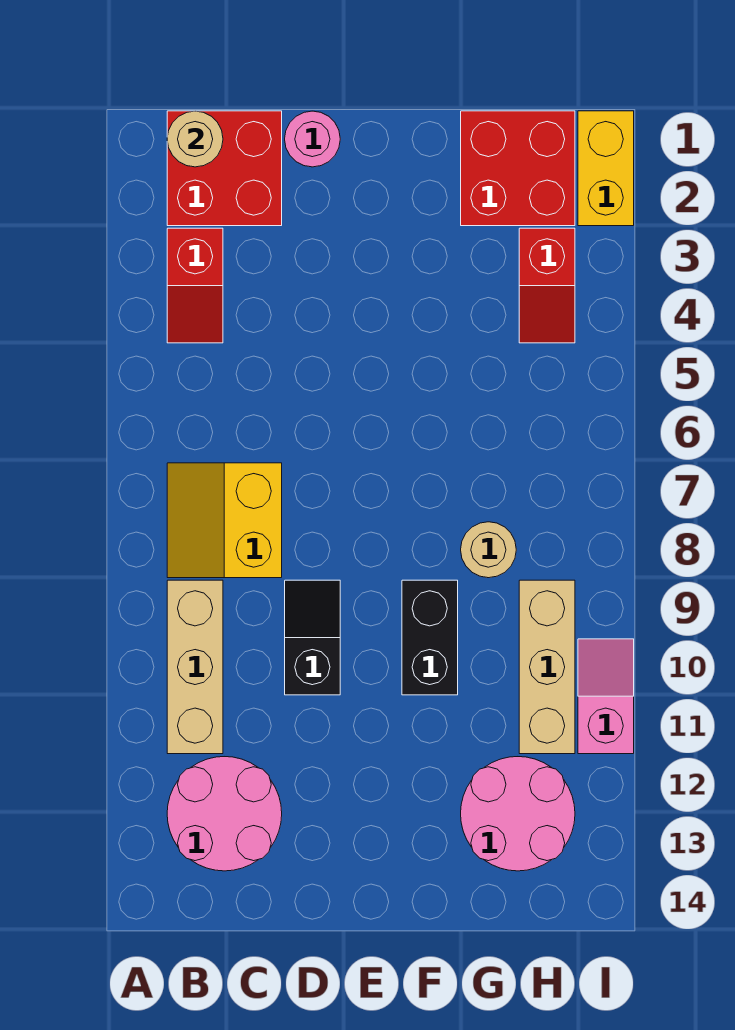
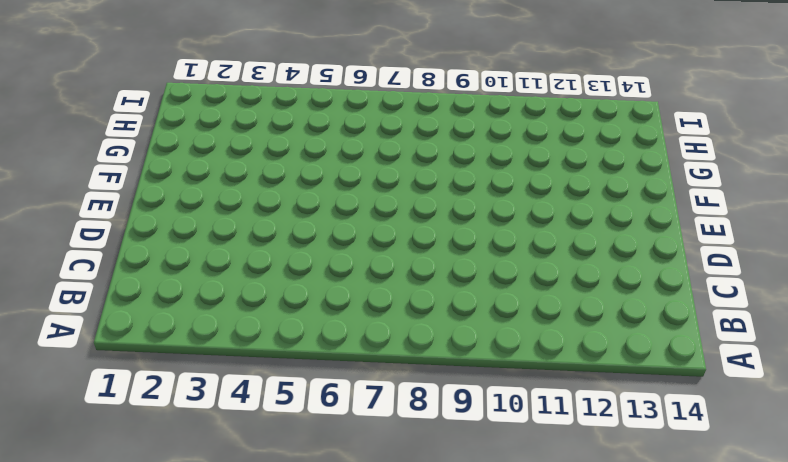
none -> red brick B1:C2 level 1
none -> red slope B3:B4 level 1 top 3
none -> yellow slope B7:C8 level 1 top C

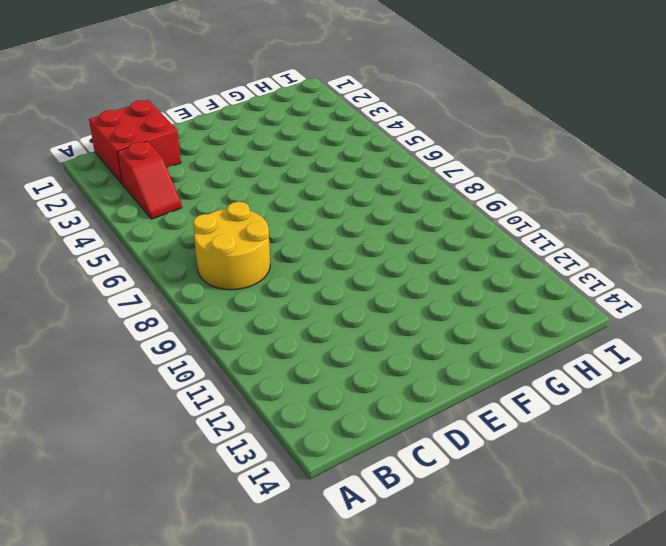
yellow round brick B7:C8 level 1 -> yellow slope B7:C8 level 1 top C
none -> tan brick B9:B11 level 1
none -> pink round brick B12:C13 level 1
none -> pink round brick D1 level 1

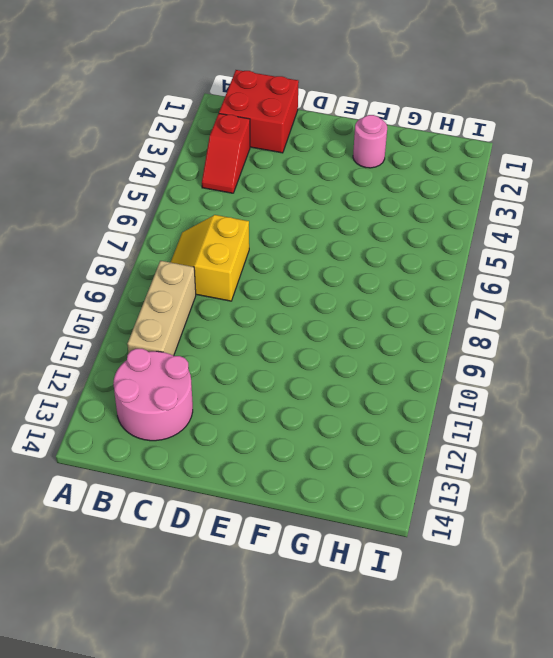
pink round brick F2 level 1 -> pink round brick D1 level 1
none -> black slope D9:D10 level 1 top 10
none -> black brick F9:F10 level 1
none -> red brick G1:H2 level 1

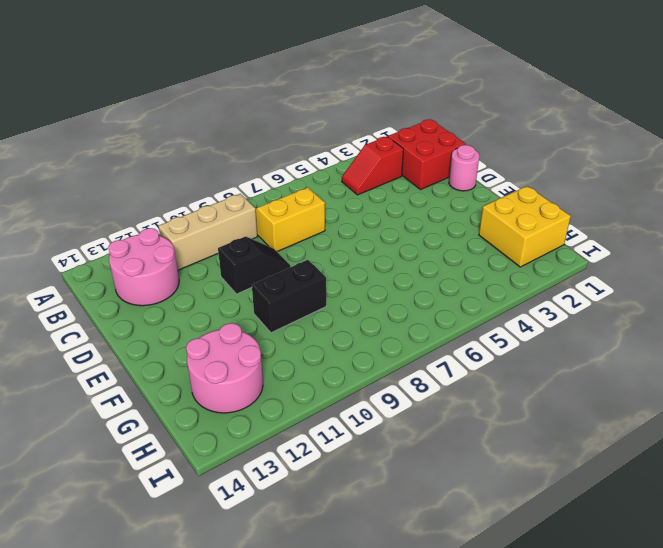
yellow brick G1:H2 level 1 -> red brick G1:H2 level 1
none -> tan round brick G8 level 1
none -> red slope H3:H4 level 1 top 3
none -> tan brick H9:H11 level 1

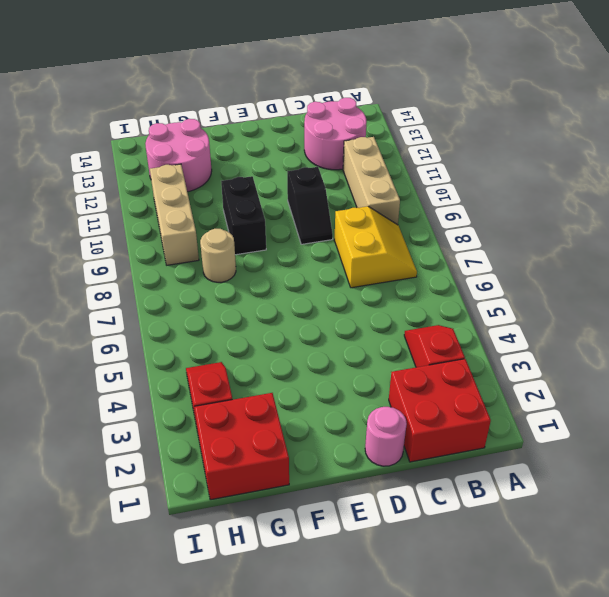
none -> yellow brick I1:I2 level 1
none -> pink slope I10:I11 level 1 top 11
none -> tan round brick B1 level 2

